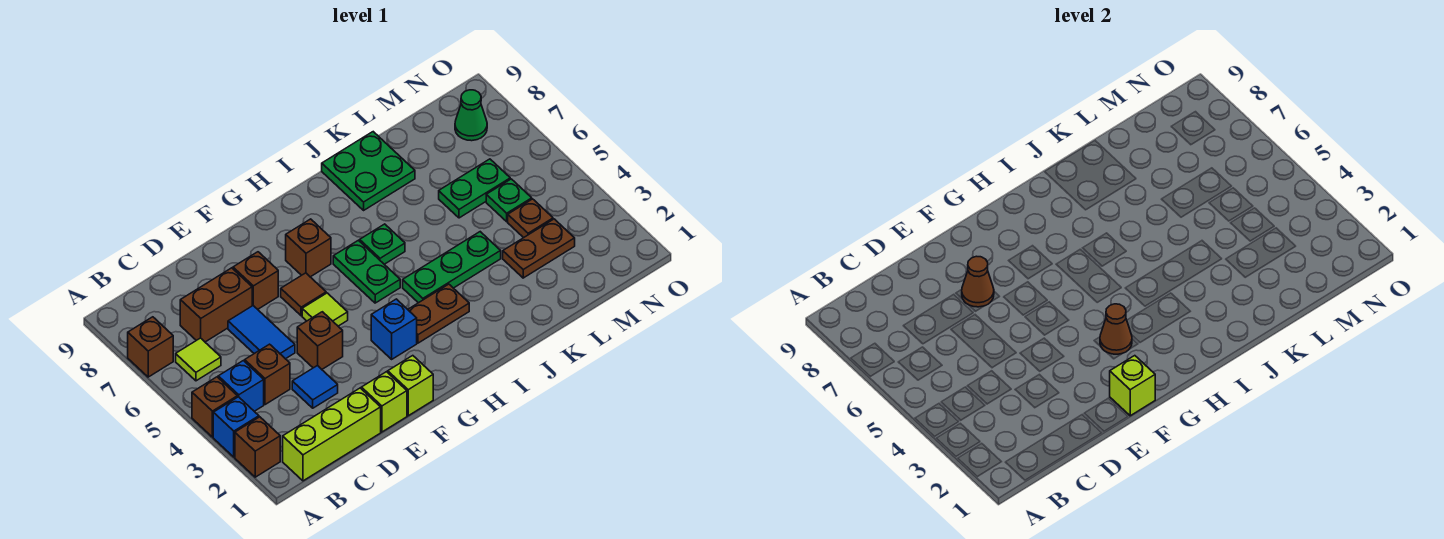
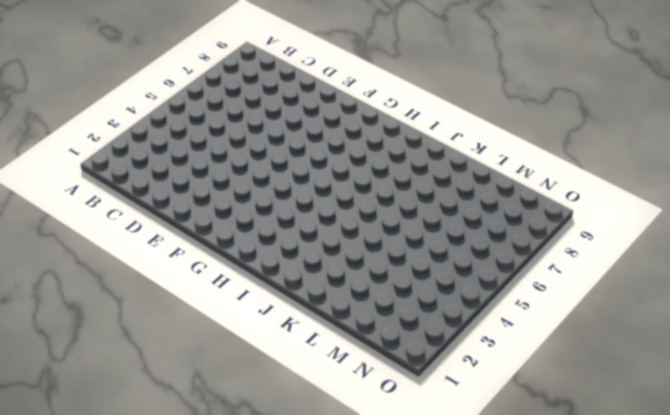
none -> brown brick A2 level 1
none -> blue brick A3 level 1
none -> brown brick A4 level 1
none -> brown brick A7 level 1

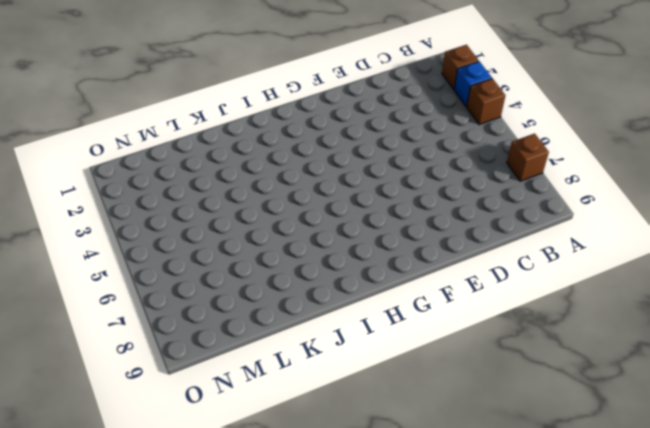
none -> lime brick B1:D1 level 1
none -> blue brick B4 level 1
none -> lime tile B6 level 1
none -> brown brick C4 level 1

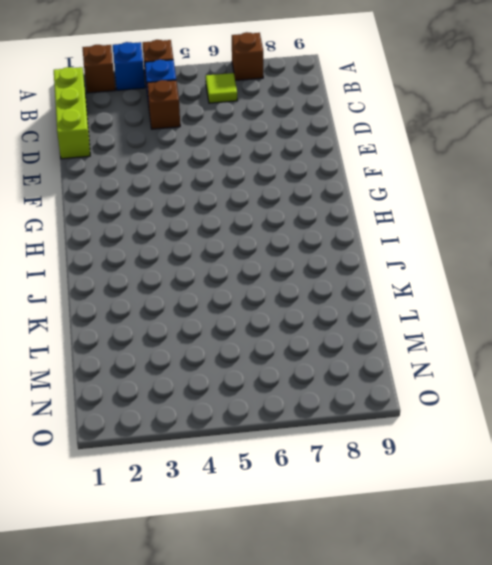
none -> brown brick C7:D7 level 1
none -> blue tile D3 level 1
none -> blue tile D5:D6 level 1
none -> lime brick E1 level 1

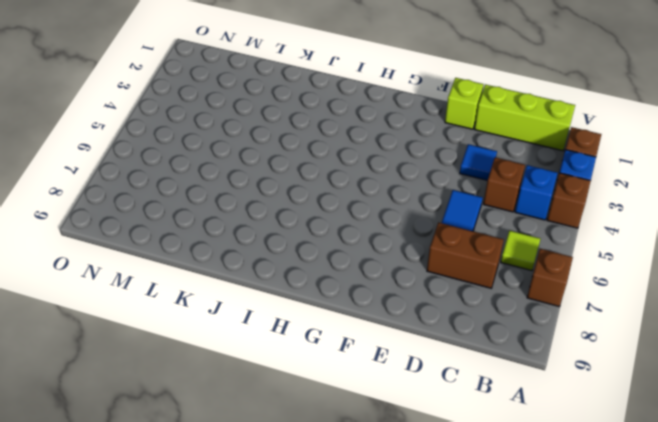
none -> brown brick E4 level 1
none -> brown brick E7 level 1
none -> lime brick F1 level 1
none -> lime tile F5 level 1

